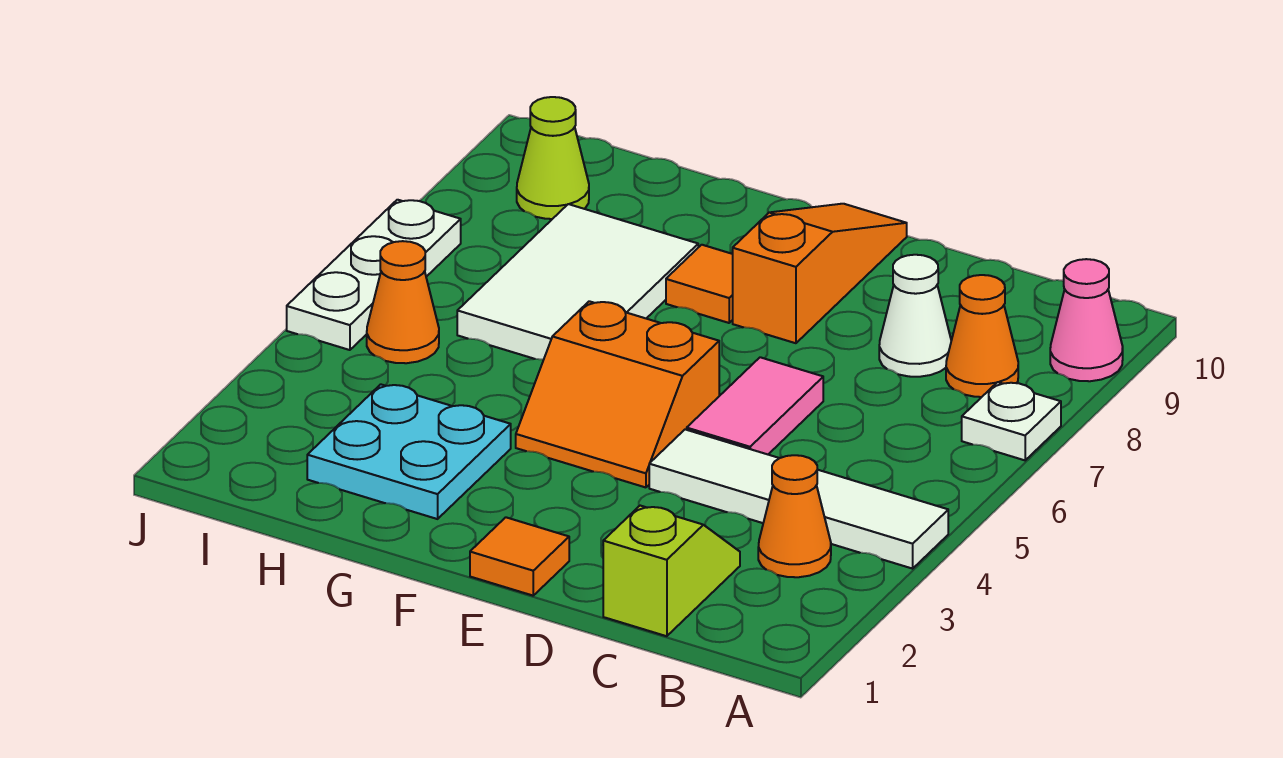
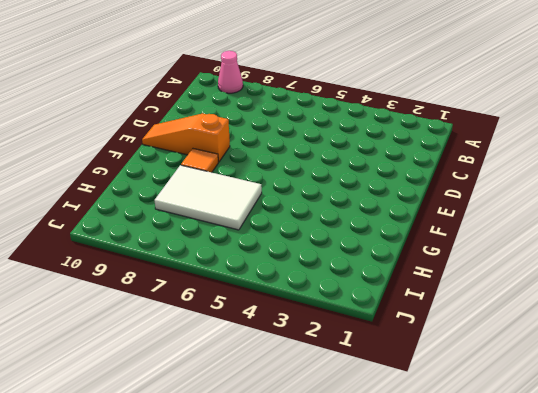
none -> white tile A4:D4 level 1
none -> white plate A7 level 1
none -> orange cone B3 level 1

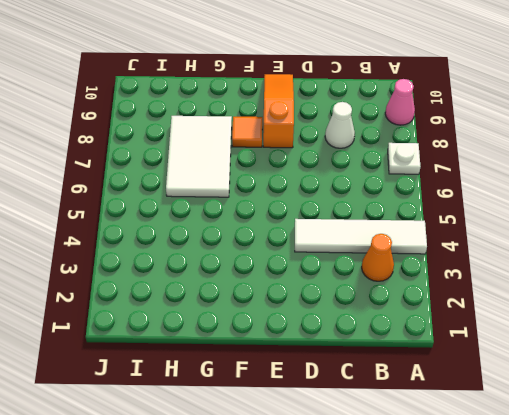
none -> orange cone B8 level 1
none -> lime slope C1:C2 level 1 top 1
none -> pink tile D5:D6 level 1

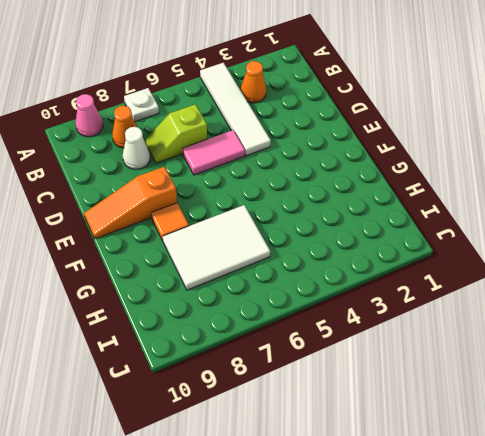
lime slope C6:C7 level 1 top 6 -> lime slope C1:C2 level 1 top 1
none -> orange tile E1 level 1
none -> orange slope E4:F5 level 1 top 5
none -> cyan plate G2:H3 level 1

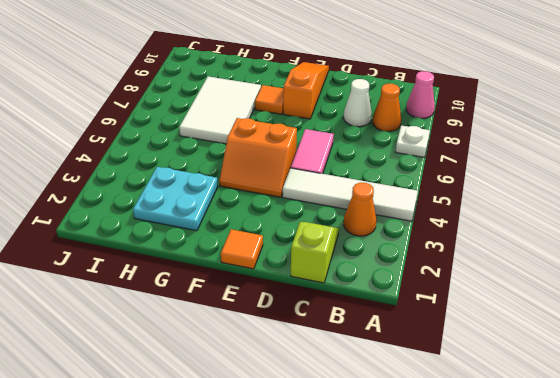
none -> orange cone I5 level 1
none -> lime cone I9 level 1
none -> white plate J5:J7 level 1

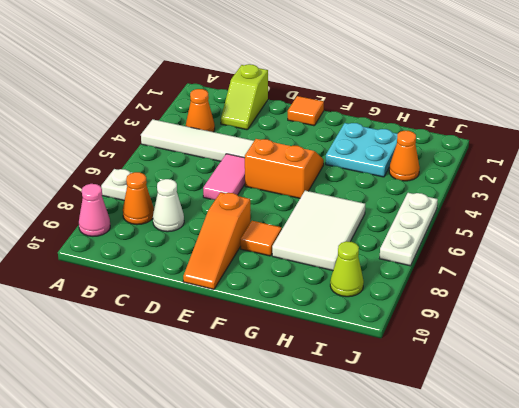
orange cone I3 level 1 -> orange cone I5 level 1

